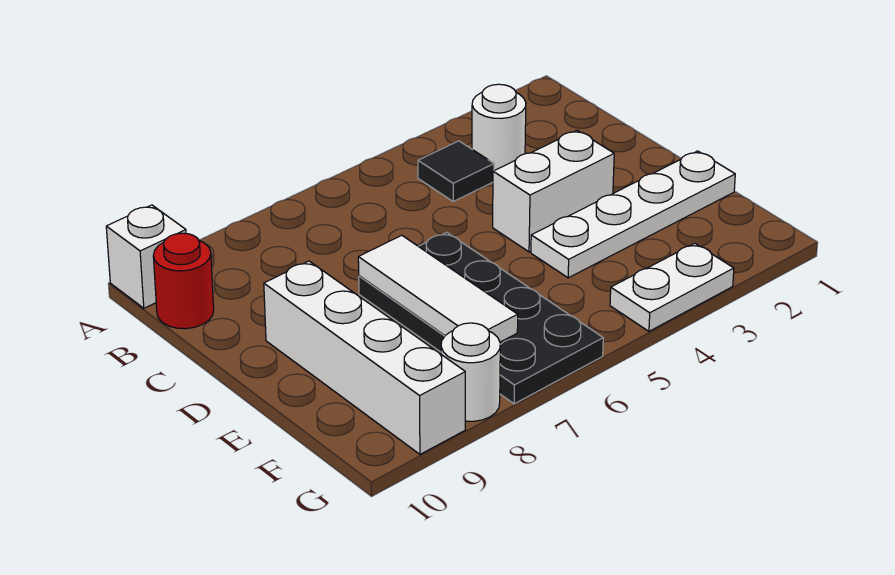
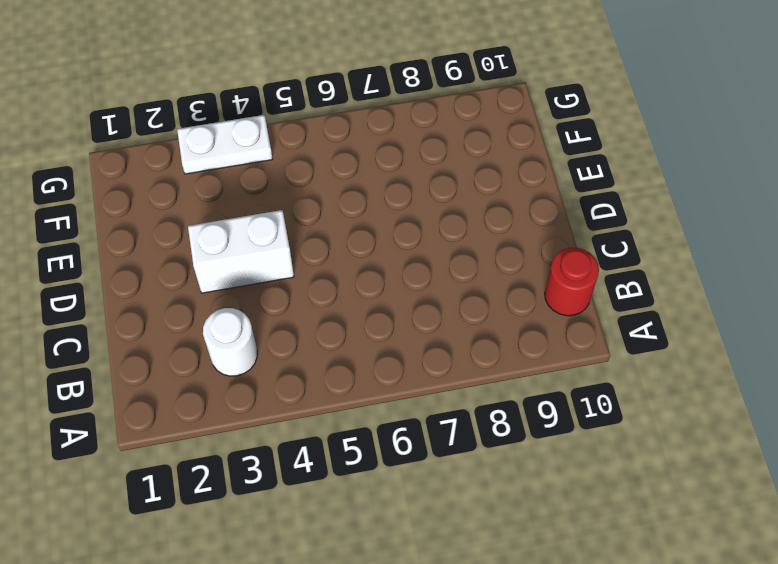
none -> white brick A10 level 1
none -> black tile B4 level 1

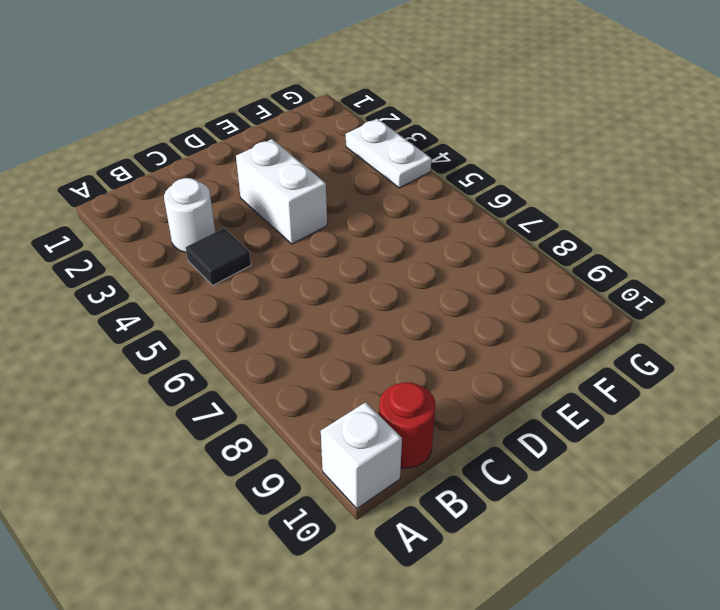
none -> black plate D6:G7 level 1
none -> white brick D9:G9 level 1

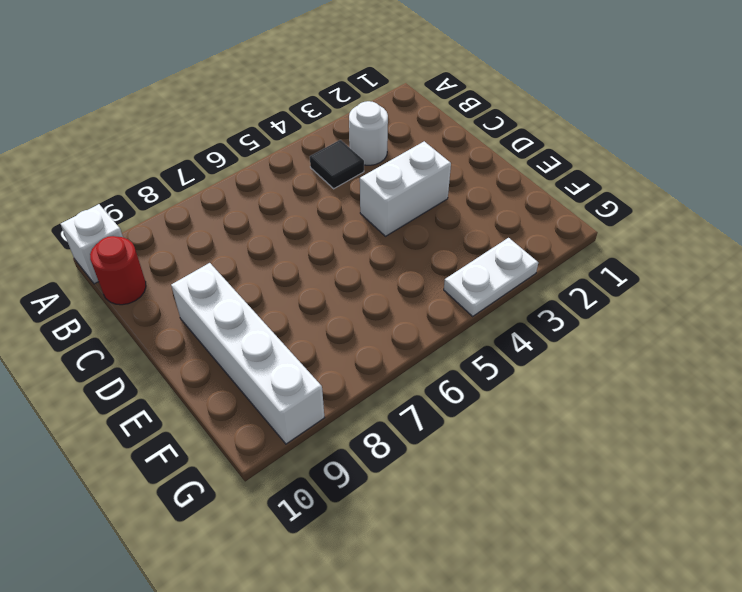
none -> black plate D6:G7 level 1
none -> white plate E1:E4 level 1

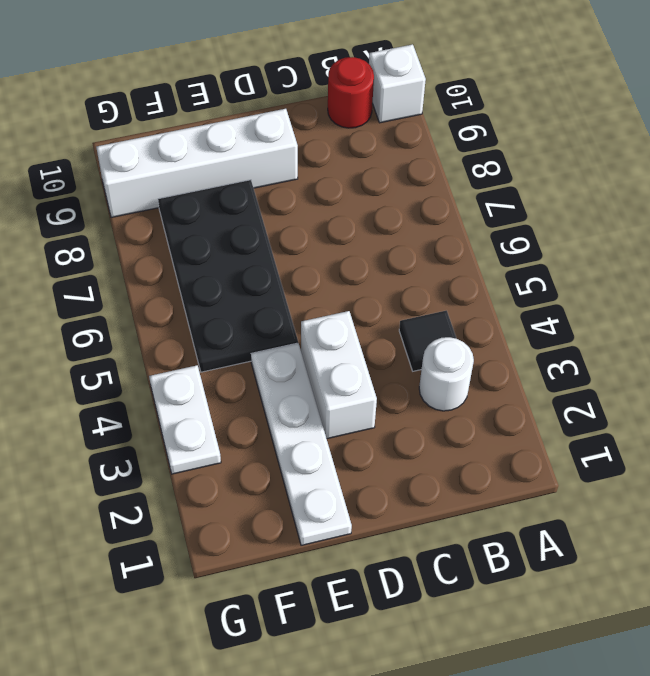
black plate E5:F8 level 1 -> black plate D6:G7 level 1
none -> white round brick G8 level 1
none -> white tile D7:F7 level 2

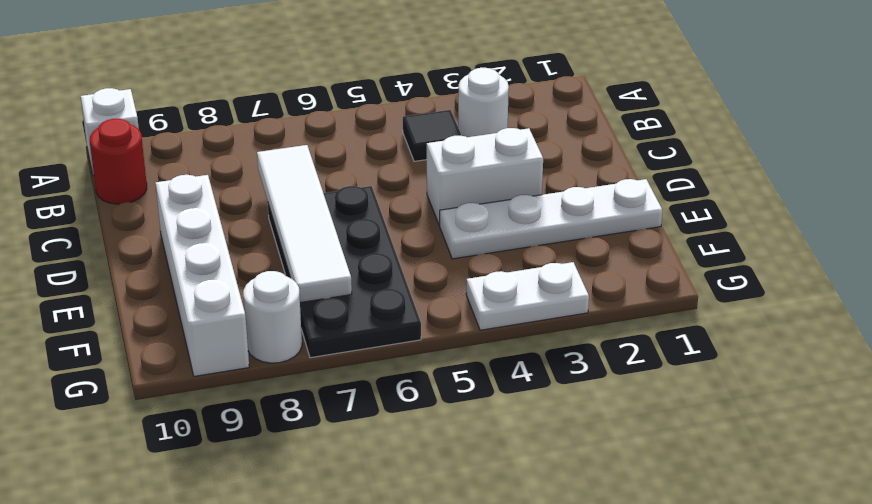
white tile C7:F7 level 2 -> white tile D7:F7 level 2

